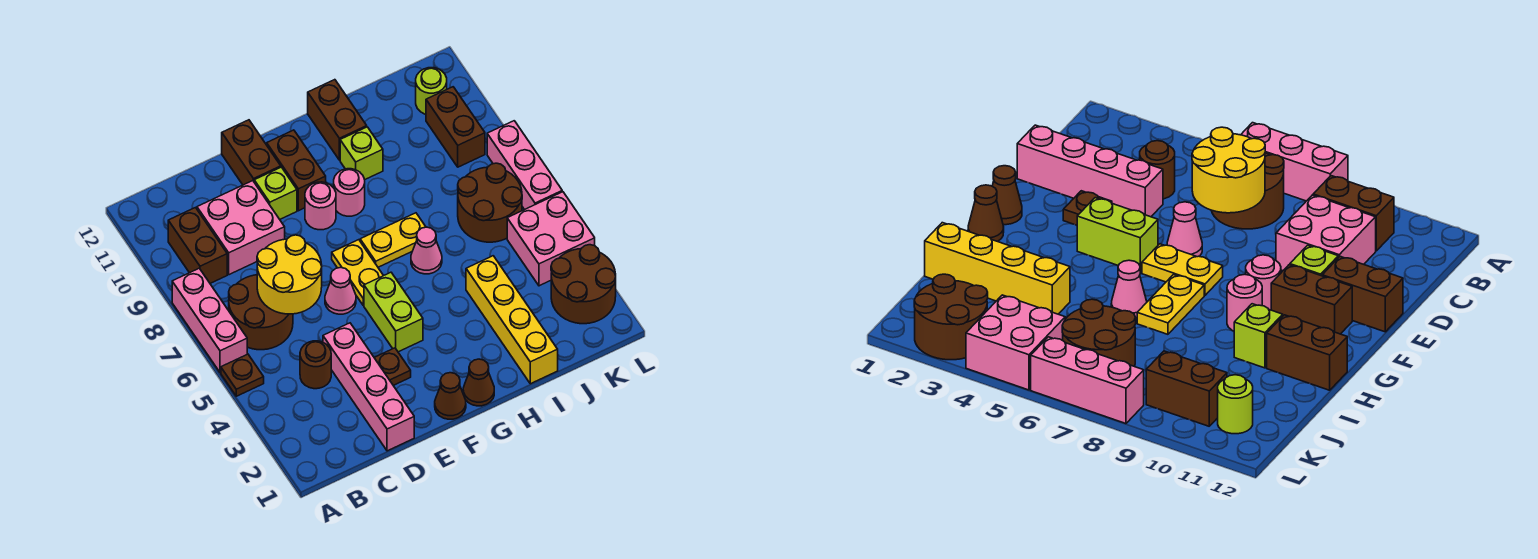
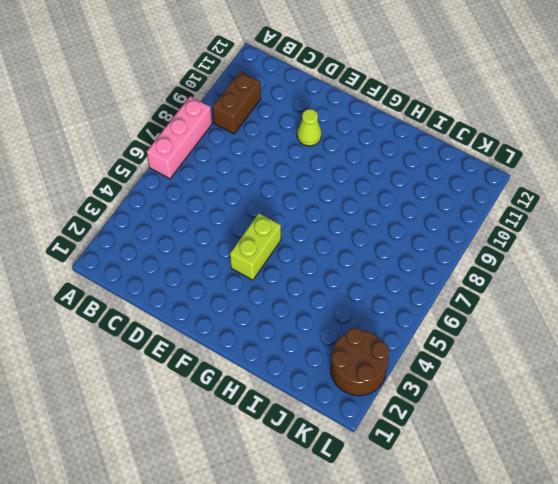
lime cone E10 level 1 -> lime brick E10 level 1
none -> brown plate A5 level 1
none -> brown round brick B6:C7 level 1
none -> brown round brick C4 level 1
none -> pink brick C9:D10 level 1

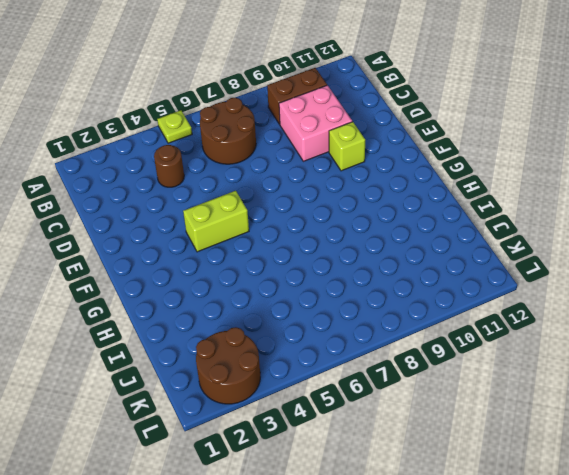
lime plate A5 level 1 -> brown plate A5 level 1
none -> pink brick A6:A8 level 1
none -> pink brick D1:D4 level 1
none -> brown plate E3 level 1
none -> pink cone E6 level 1

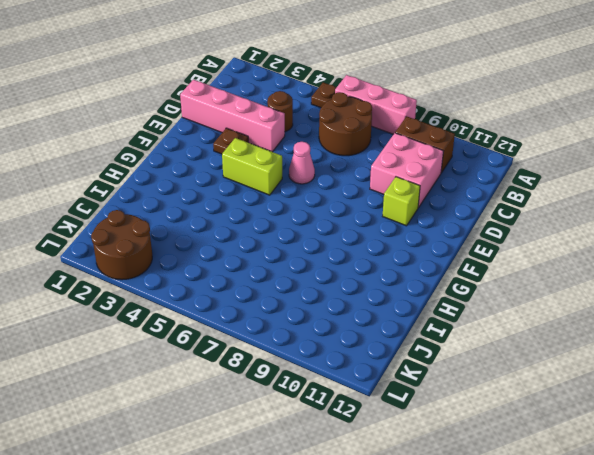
none -> brown brick E11:E12 level 1
none -> brown cone F1 level 1
none -> yellow plate F6:F7 level 1
none -> pink round brick F9 level 1

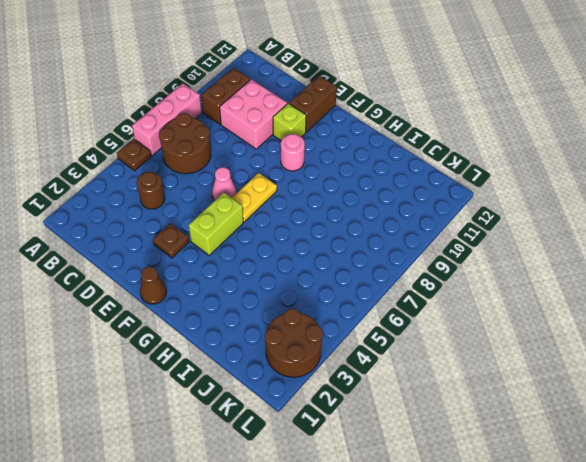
none -> pink brick D1:D4 level 1
none -> brown brick F10:F11 level 1
none -> brown cone G1 level 1
none -> yellow plate G7:H7 level 1

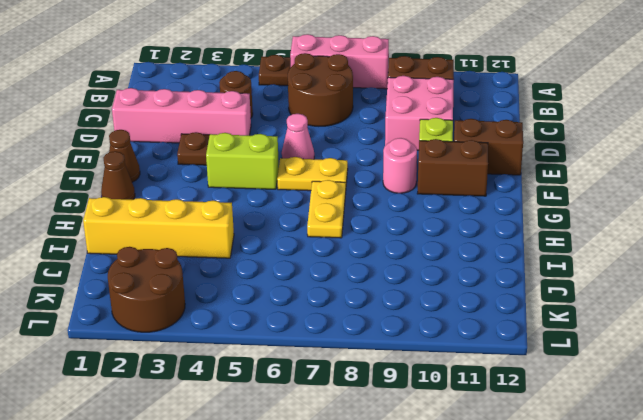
none -> pink round brick G9 level 1
none -> pink cone H6 level 1
none -> lime brick H10 level 1
none -> brown brick H11:H12 level 1

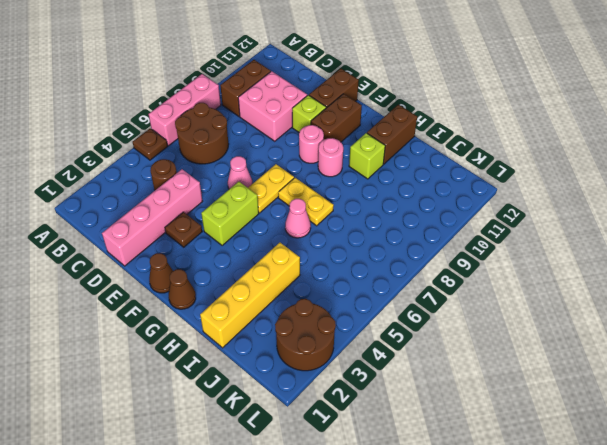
none -> brown round brick J6:K7 level 1
none -> pink brick K4:L5 level 1
none -> brown brick K9:K10 level 1
none -> lime round brick K11 level 1

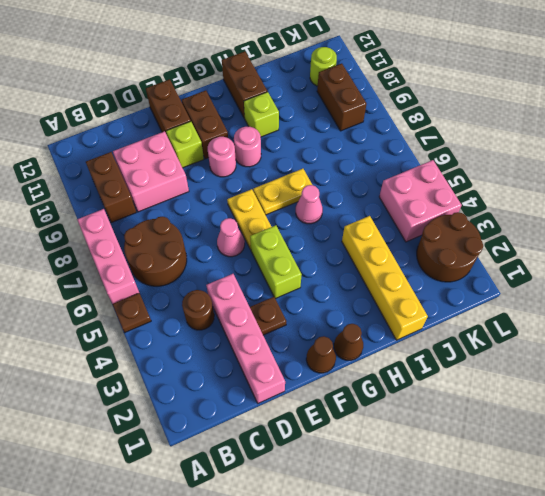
none -> brown round brick J6:K7 level 1
none -> pink brick L6:L8 level 1
none -> yellow round brick C6:D7 level 2

